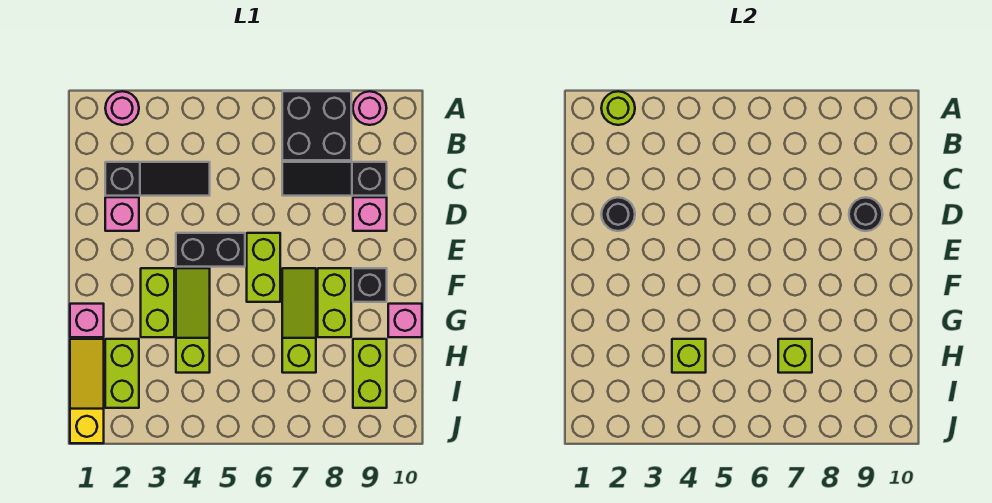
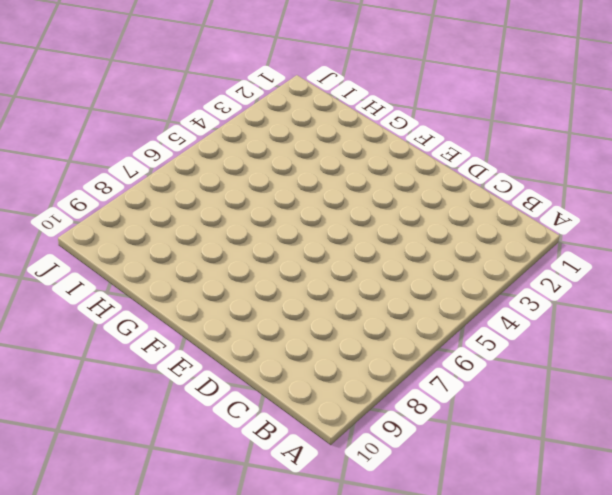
none -> pink round brick A2 level 1
none -> black brick A7:B8 level 1
none -> pink round brick A9 level 1

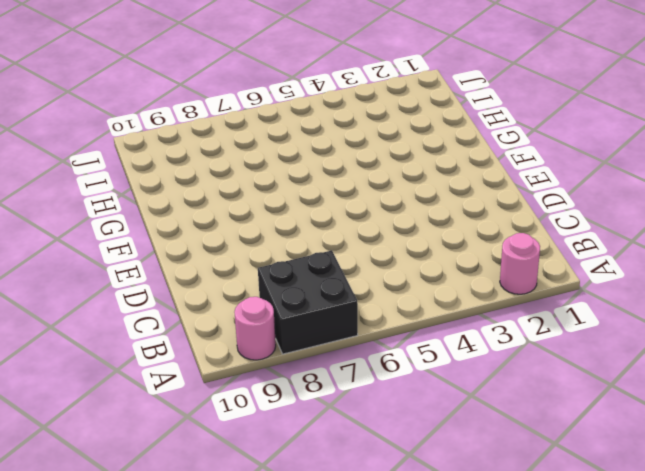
none -> black slope C2:C4 level 1 top 2
none -> black slope C7:C9 level 1 top 9
none -> pink brick D2 level 1

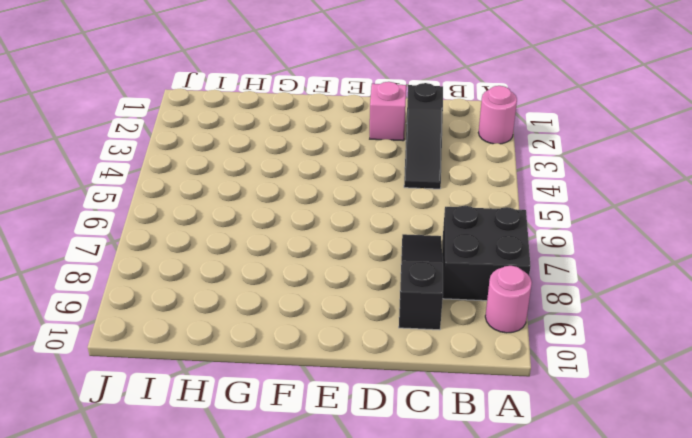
none -> pink brick D9 level 1
none -> black brick E4:E5 level 1
none -> lime brick E6:F6 level 1

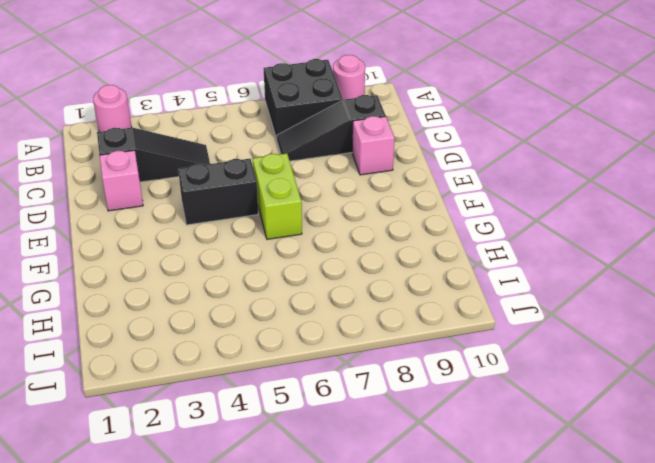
none -> lime brick F3:G3 level 1
none -> lime slope F4:H4 level 1 top H
none -> lime slope F7:H7 level 1 top H

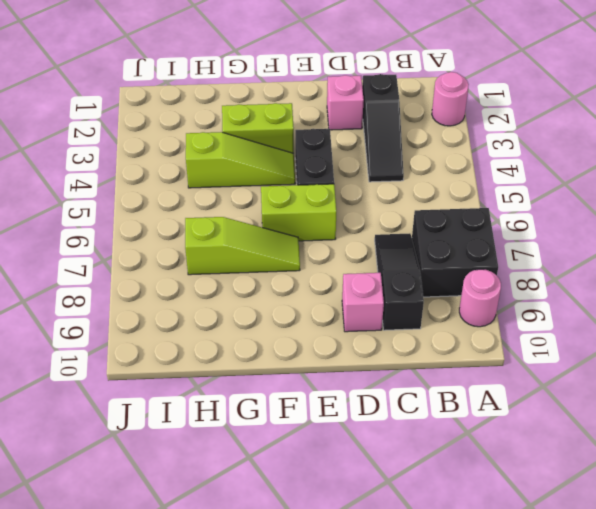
none -> lime brick F8:G8 level 1
none -> black brick F9 level 1
none -> pink brick G1 level 1

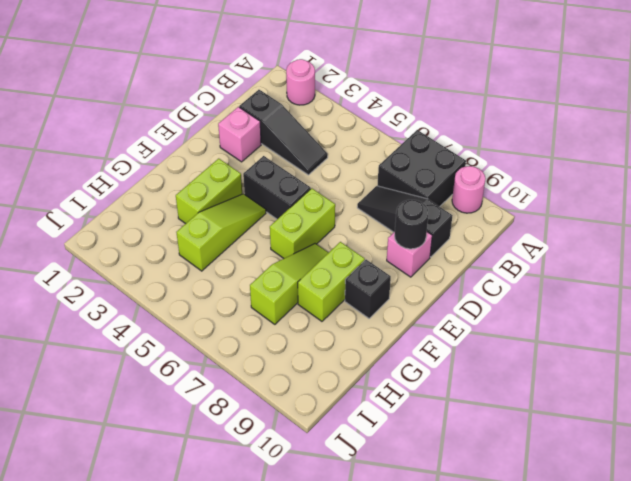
none -> pink brick G1 level 1
none -> pink brick G10 level 1
none -> yellow slope H1:J1 level 1 top J

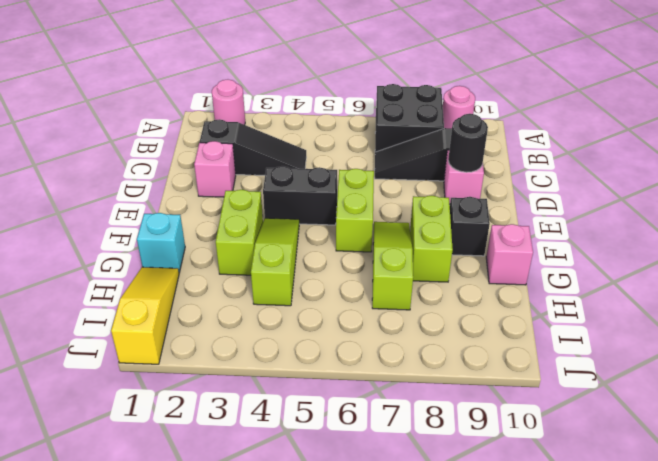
cyan brick G1 level 1 -> pink brick G1 level 1
none -> lime brick H2:I2 level 1
none -> lime brick H9:I9 level 1
none -> lime round brick A2 level 2

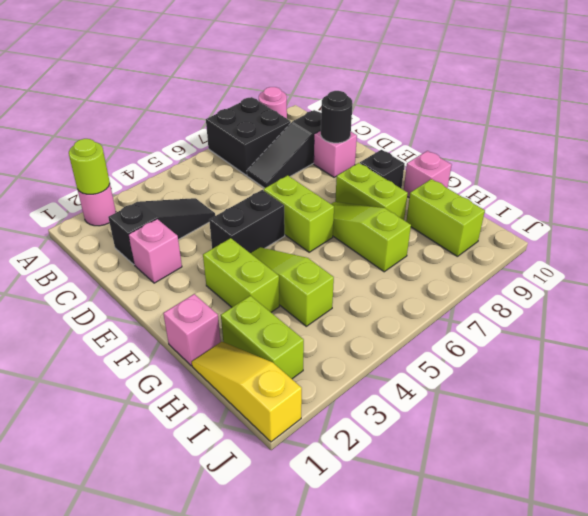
none -> black round brick D2 level 2
none -> lime brick H4 level 2
none -> lime brick H7 level 2

